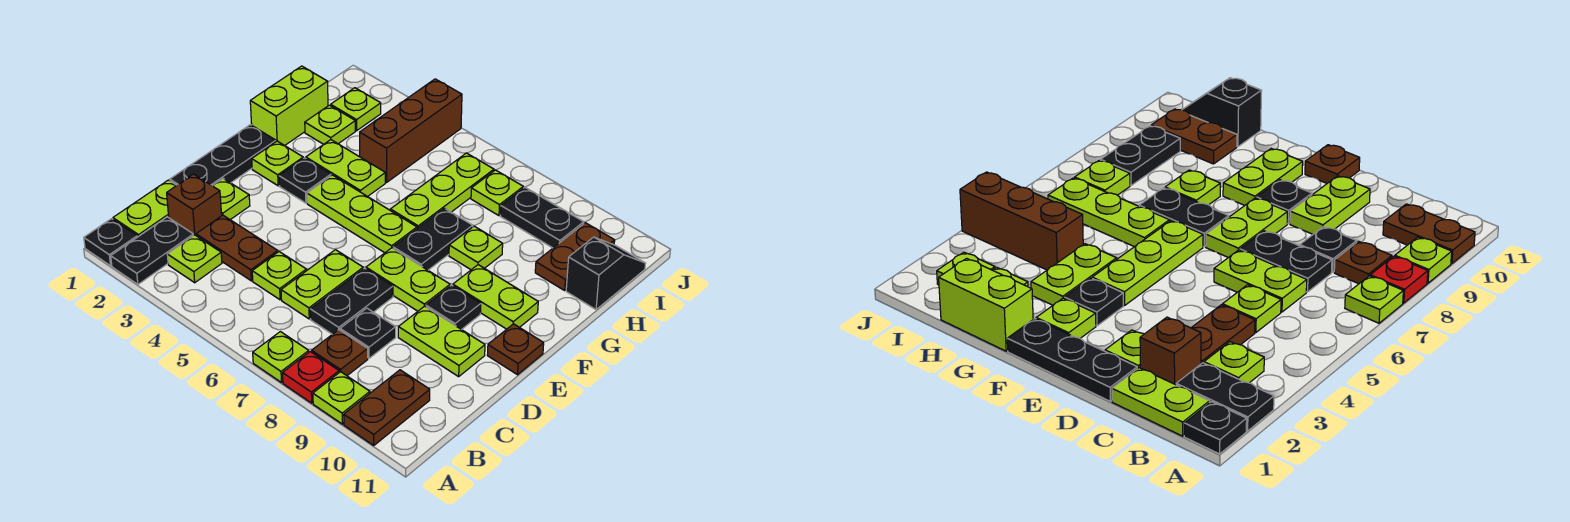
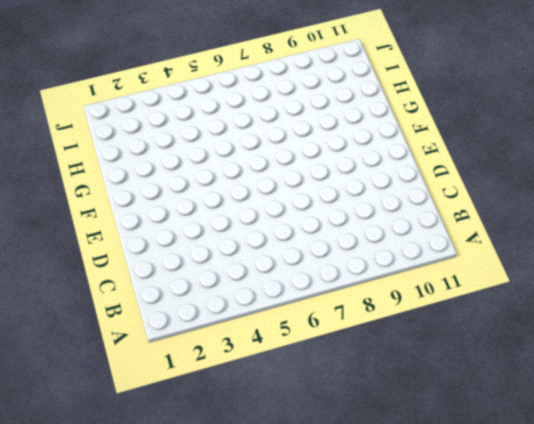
none -> black plate A1 level 1
none -> black plate A2:B2 level 1
none -> lime plate A7 level 1
none -> red plate A8 level 1

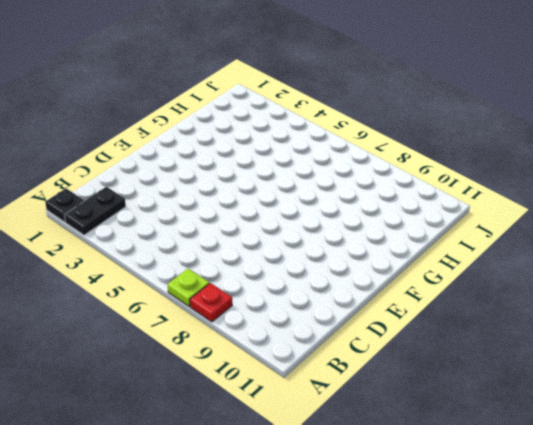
none -> lime plate A9 level 1
none -> brown plate A10:B10 level 1
none -> lime plate B1:C1 level 1
none -> lime plate B3 level 1

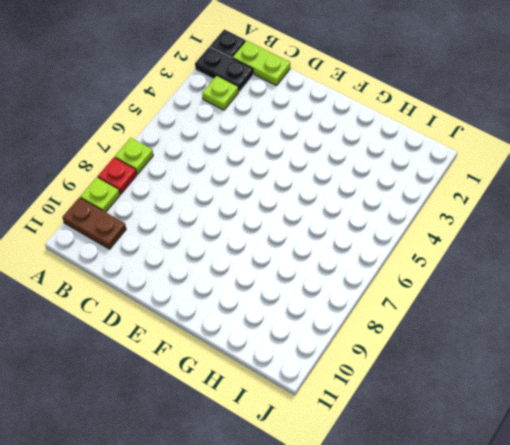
none -> brown plate B8 level 1
none -> brown brick C2 level 1
none -> brown plate C3:C4 level 1
none -> lime plate C5 level 1

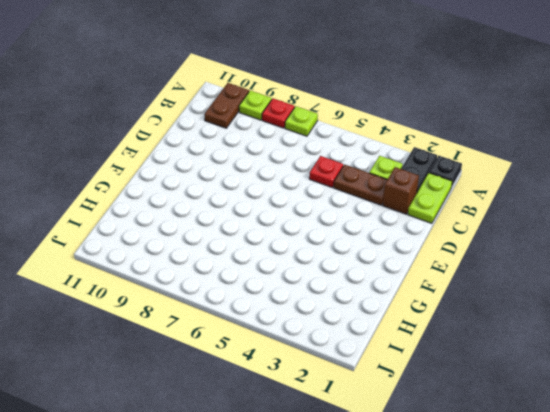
red plate C5 level 1 -> lime plate C5 level 1
none -> brown plate B8 level 1
none -> lime plate C6:D6 level 1
none -> black plate C7:D7 level 1
none -> black plate C8 level 1

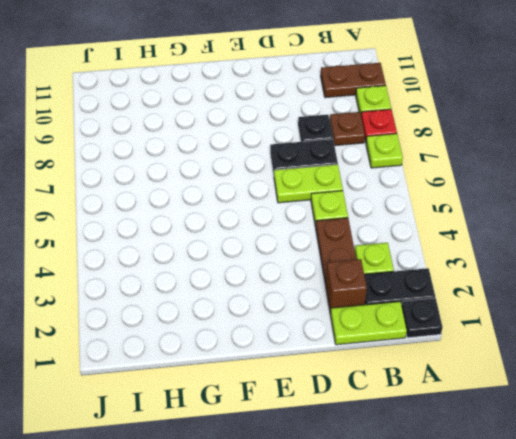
none -> black plate D1:F1 level 1
none -> lime plate D2 level 1
none -> lime plate D9:D10 level 1
none -> lime plate E7:E8 level 1

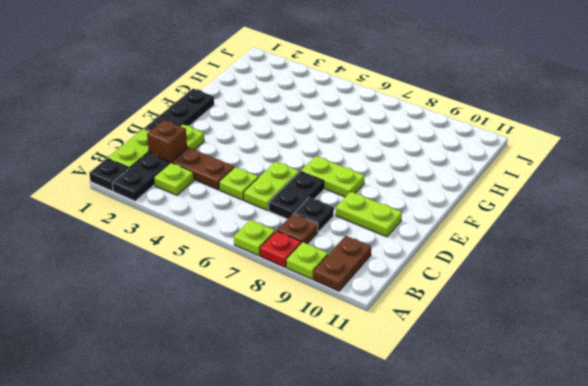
none -> black plate E9 level 1
none -> brown plate E11 level 1
none -> lime plate F2 level 1
none -> black plate F3 level 1

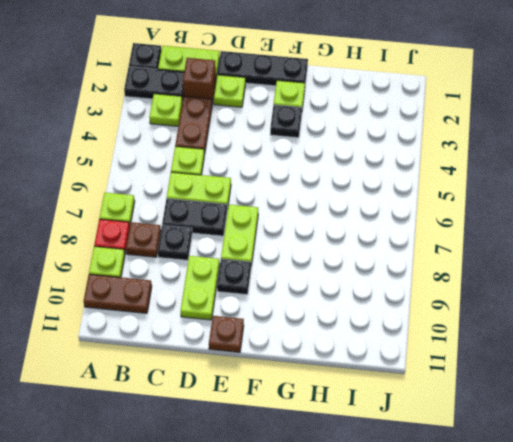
none -> lime plate F4:F6 level 1
none -> black plate F7:G7 level 1
none -> lime plate F9:F10 level 1
none -> lime brick G1:H1 level 1

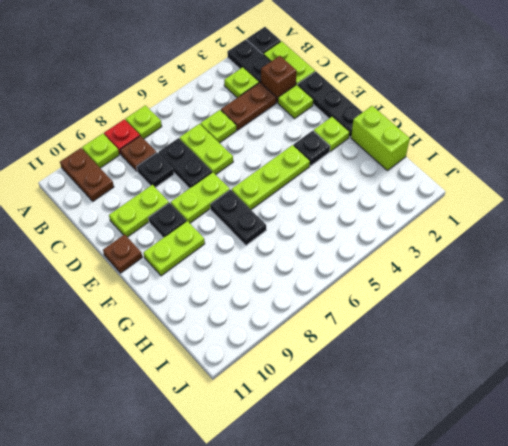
none -> lime plate G3:G4 level 1
none -> lime plate G6:I6 level 1
none -> lime plate G8 level 1
none -> lime plate H2 level 1

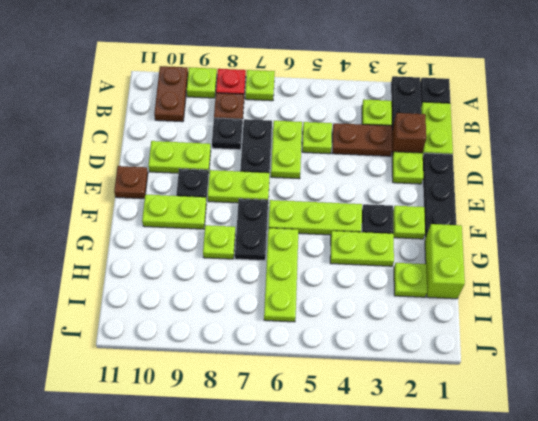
none -> brown brick H4:J4 level 1
none -> brown plate H10:I10 level 1
none -> black slope H11:I11 level 1 top H
none -> lime plate I2 level 1

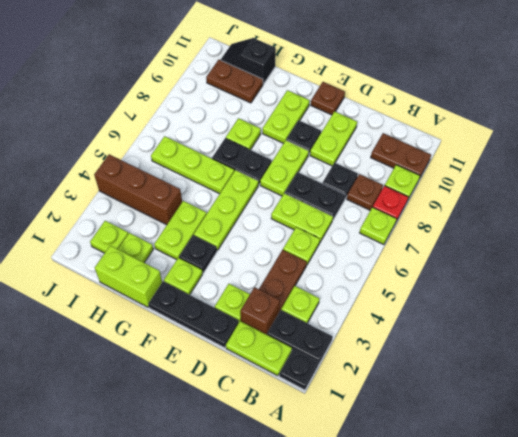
none -> lime plate I7 level 1
none -> black plate I8:I9 level 1

